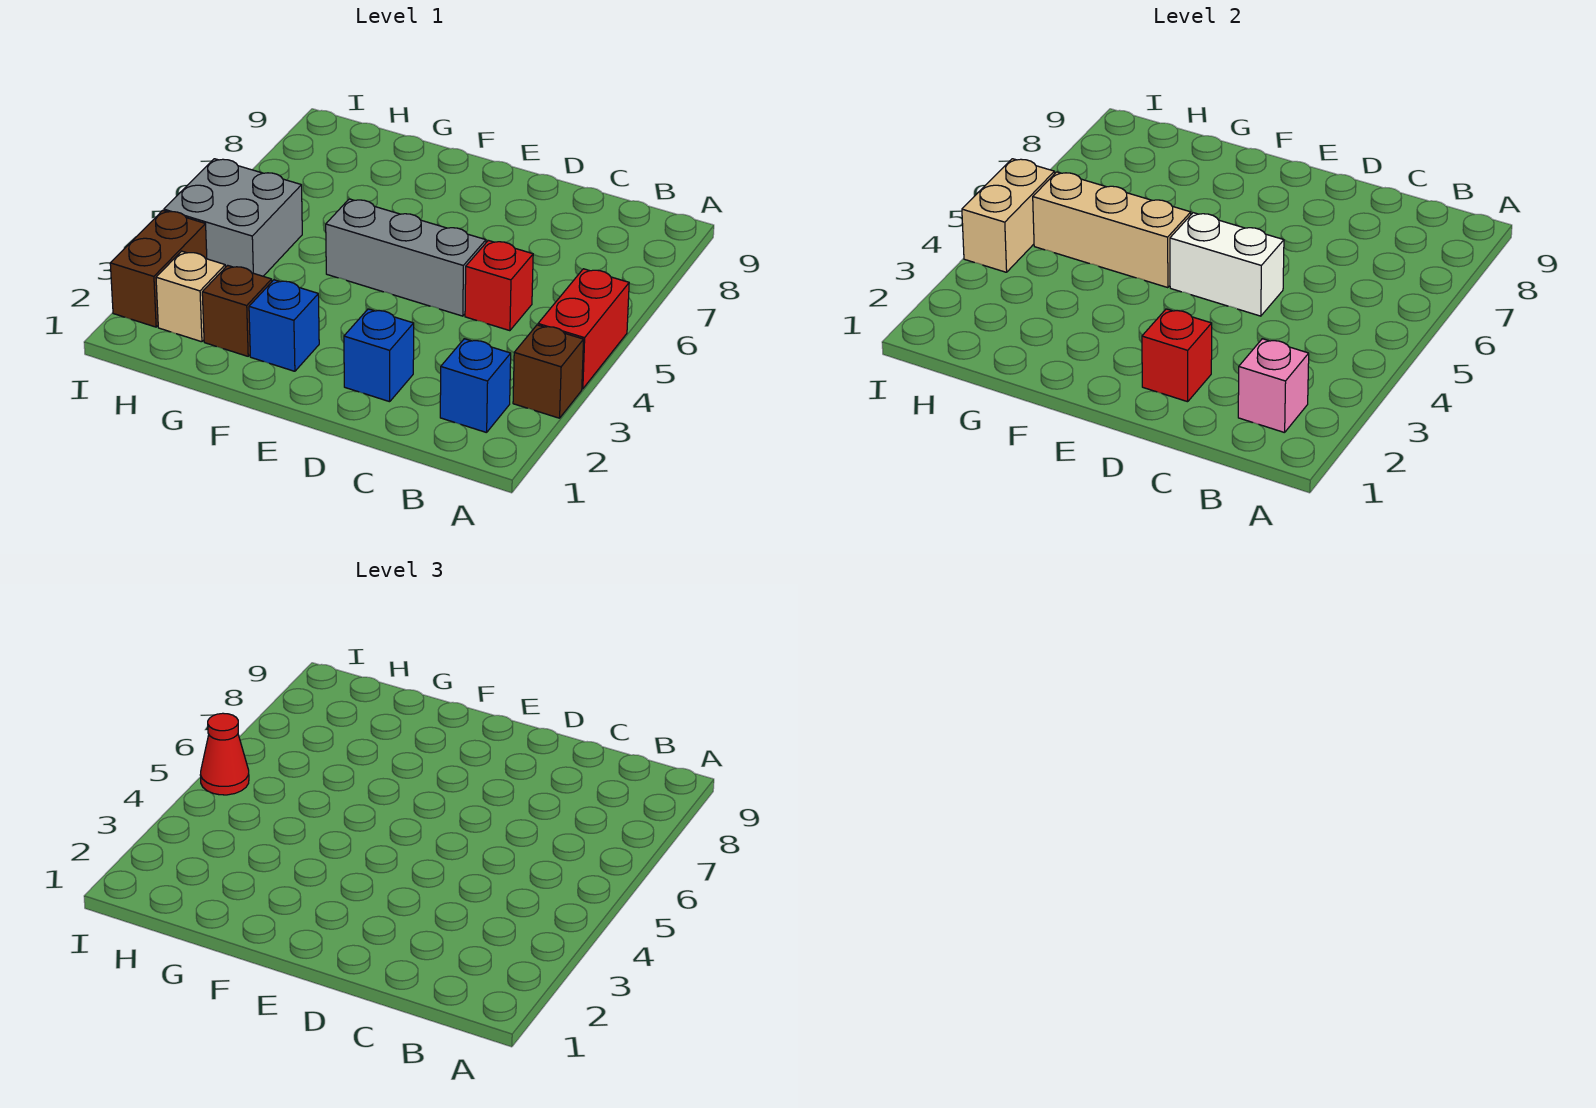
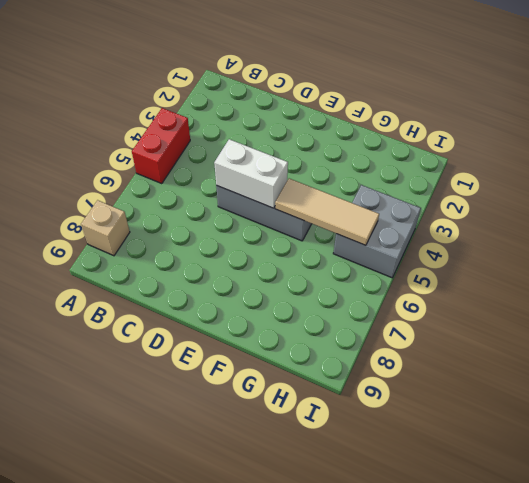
tan brick A8 level 1 -> tan brick H2 level 1
tan tile F5:H5 level 2 -> tan brick F5:H5 level 2
none -> brown brick A3 level 1
none -> blue brick B2 level 1
none -> red brick C5 level 1

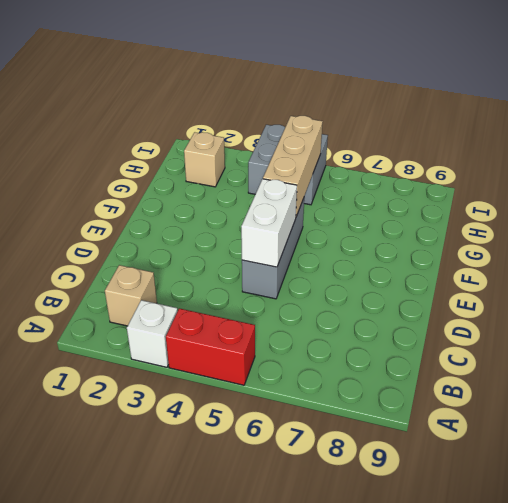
white brick A3 level 1 -> brown brick A3 level 1
tan brick B2 level 1 -> blue brick B2 level 1
none -> red brick C5 level 1
none -> blue brick D2 level 1
none -> blue brick F2 level 1

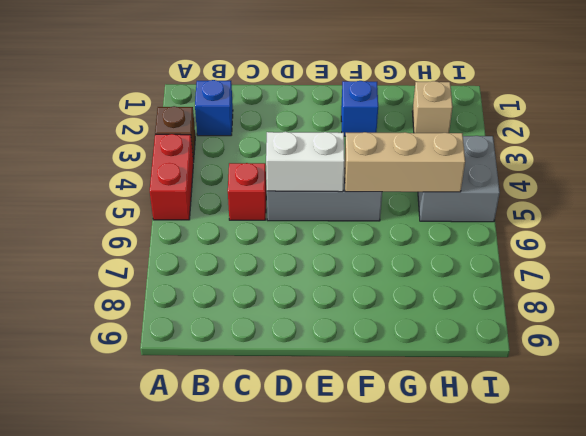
none -> blue brick D2 level 1
none -> brown brick G2 level 1
none -> brown brick I2:I3 level 1

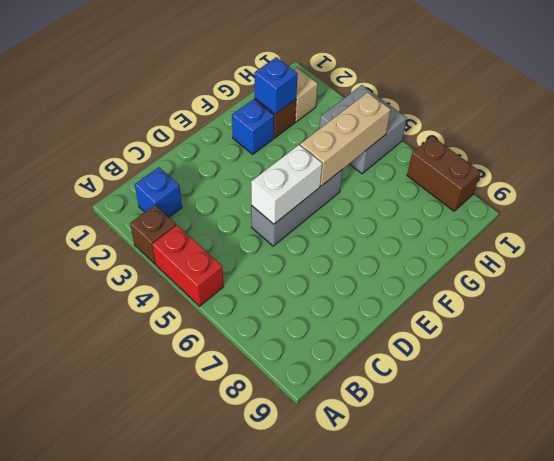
blue brick G2 level 2 -> blue brick D2 level 1
brown brick I7:I8 level 1 -> brown brick I2:I3 level 1
none -> red brick C5 level 1
none -> pink brick B2 level 2
none -> red brick D2 level 2

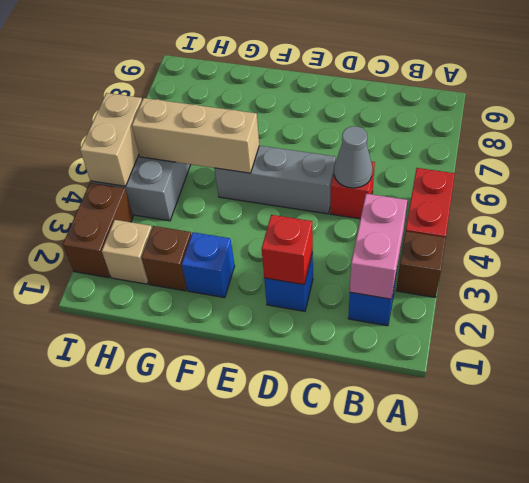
pink brick B2:B3 level 2 -> pink brick B2 level 2
grey cone C5 level 2 -> none
none -> white brick D5:E5 level 2
none -> red cone I5 level 3

